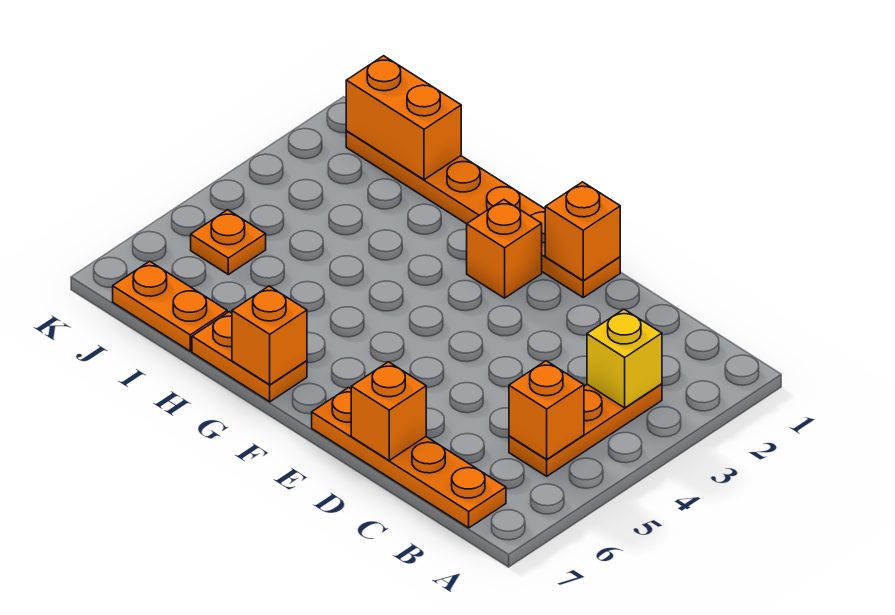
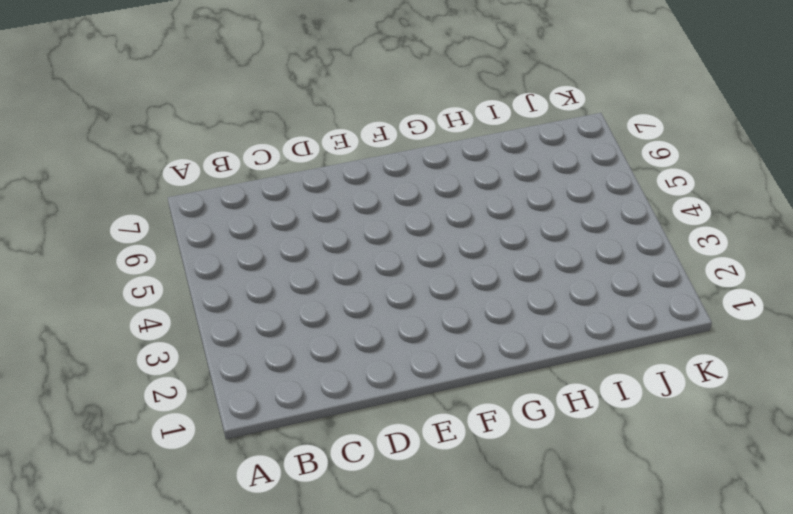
none -> orange plate B3:B5 level 1
none -> orange plate B7:E7 level 1
none -> orange plate E1:J1 level 1

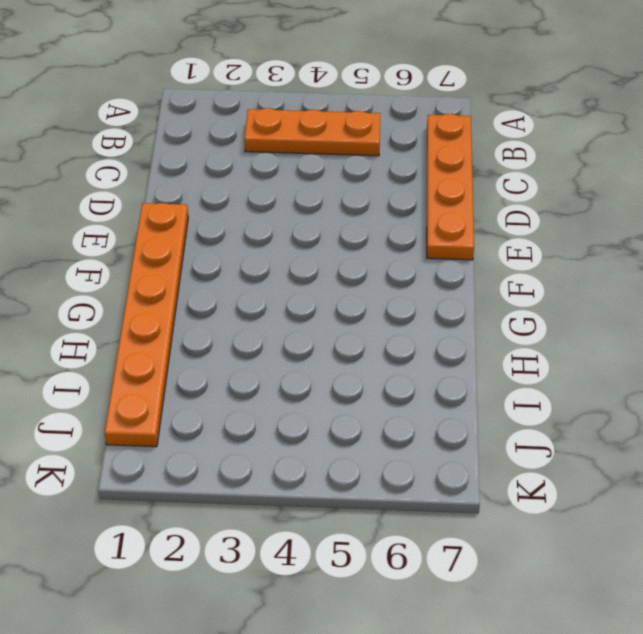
none -> orange brick F2 level 1
none -> orange plate G7:H7 level 1
none -> orange plate I7:J7 level 1

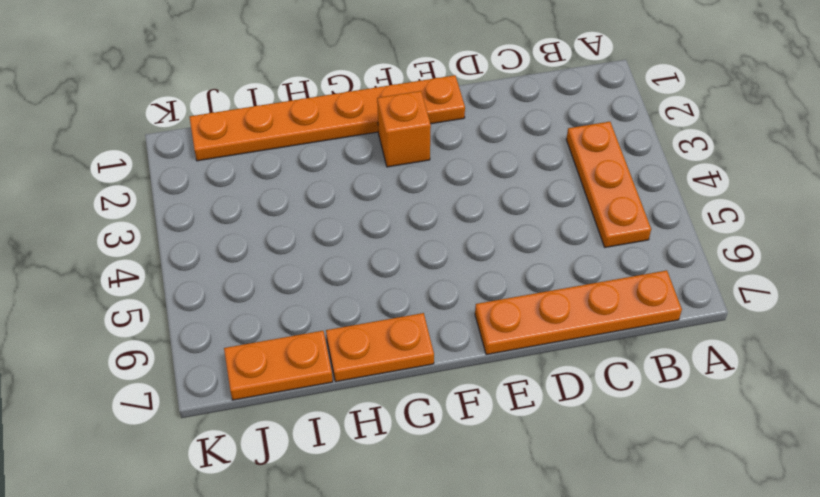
none -> orange plate J5 level 1
none -> yellow brick B3 level 2
none -> orange brick B5 level 2

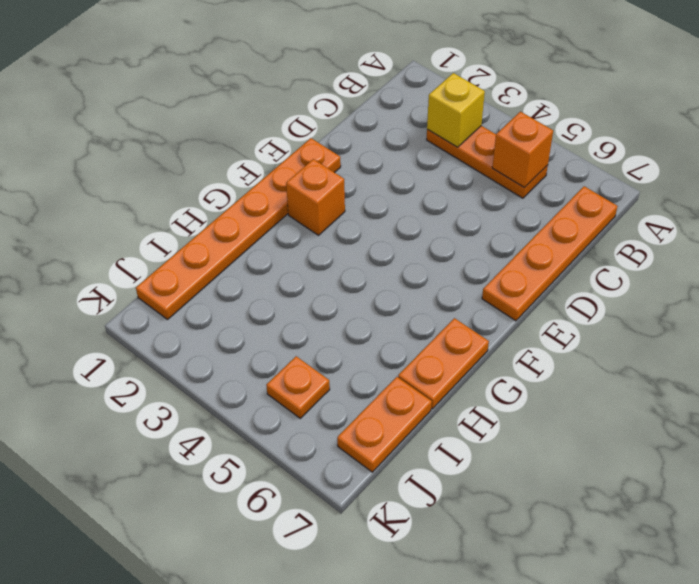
none -> orange brick D7 level 2
none -> orange brick E1 level 2
none -> orange brick G7 level 2

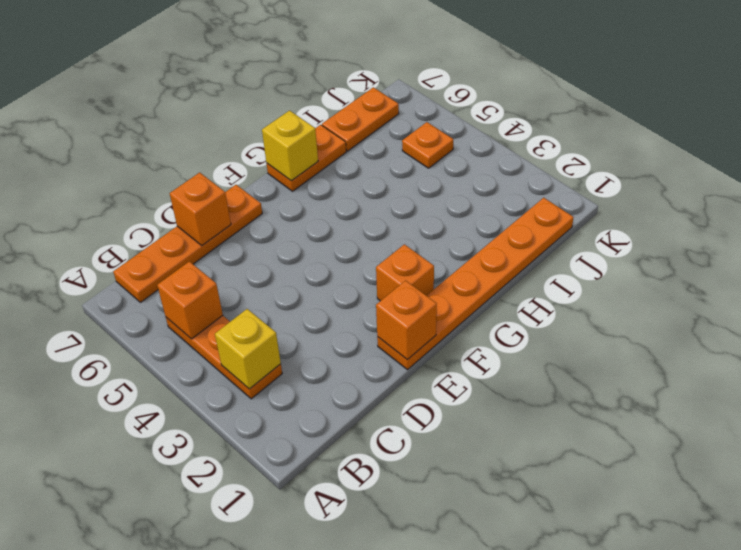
yellow brick G7 level 2 -> orange brick G7 level 2
none -> orange brick I1:J1 level 2

